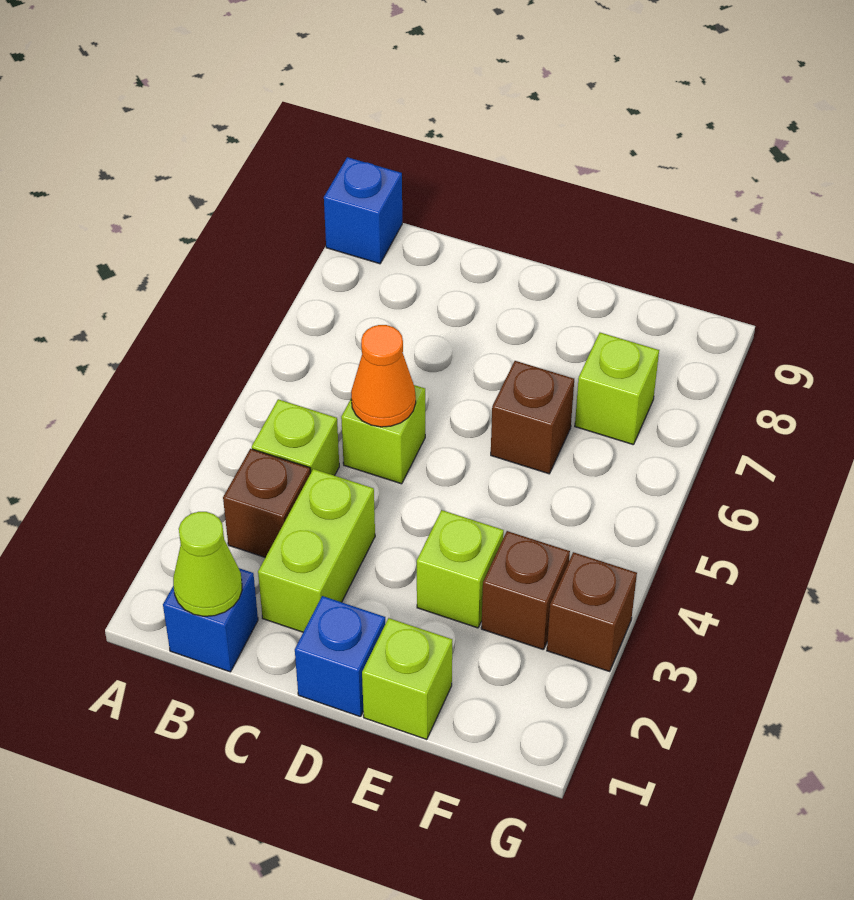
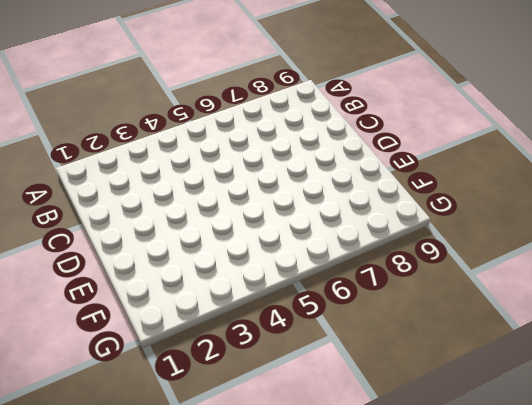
none -> blue brick A9 level 1
none -> blue brick B1 level 1
none -> brown brick B3 level 1

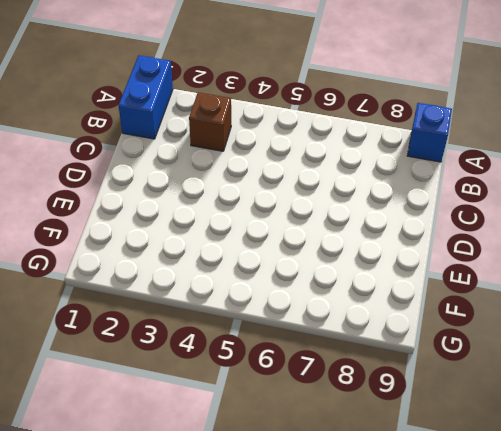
blue brick A1:B1 level 1 -> blue brick B1 level 1
none -> lime brick B4 level 1
none -> lime brick C2:C3 level 1
none -> lime brick C5 level 1

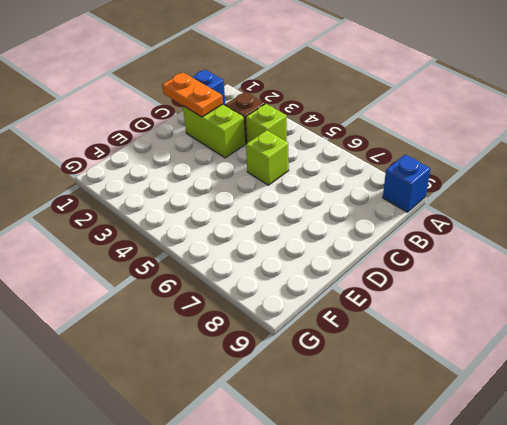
orange plate C1:C2 level 2 -> none
none -> blue brick D1 level 1
none -> lime brick E1 level 1
none -> lime brick E3 level 1

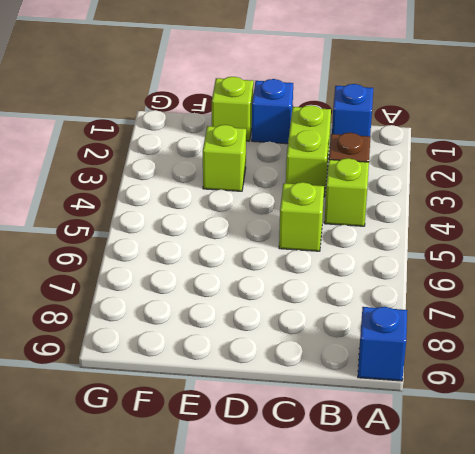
none -> brown brick E6 level 1
none -> brown brick F3 level 1
none -> lime brick F7 level 1

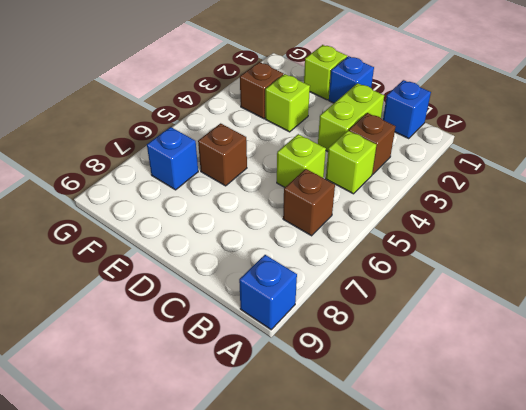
brown brick B6 level 1 -> brown brick G3 level 1
blue brick F7 level 1 -> lime brick F7 level 1
none -> lime cone B1 level 2
none -> orange cone C5 level 2

